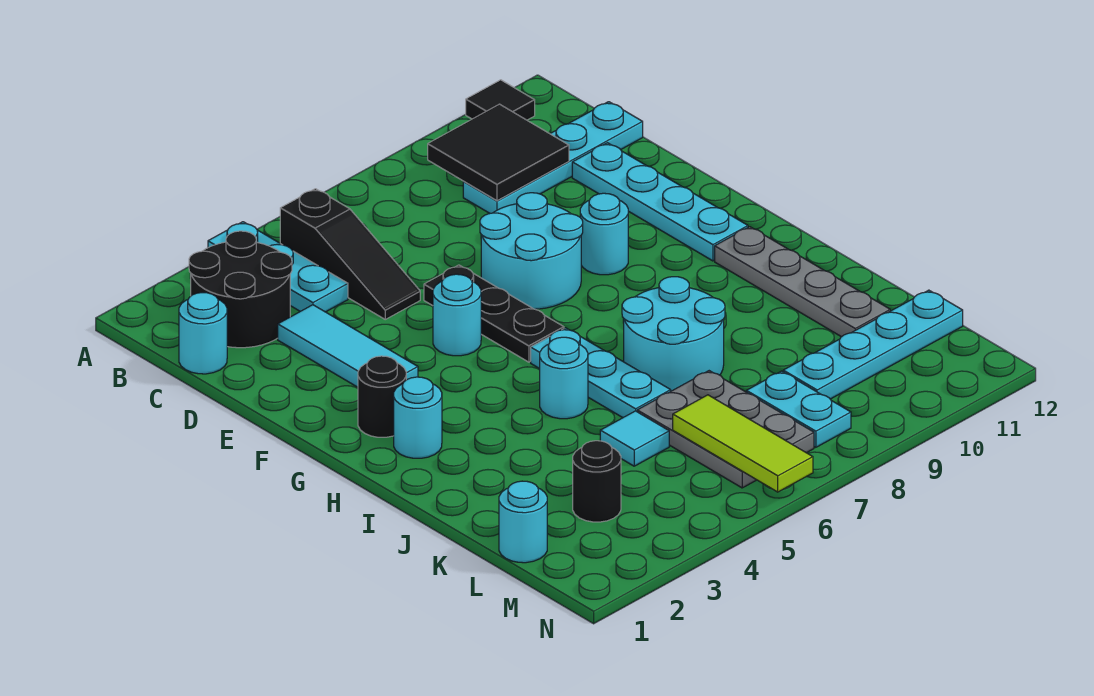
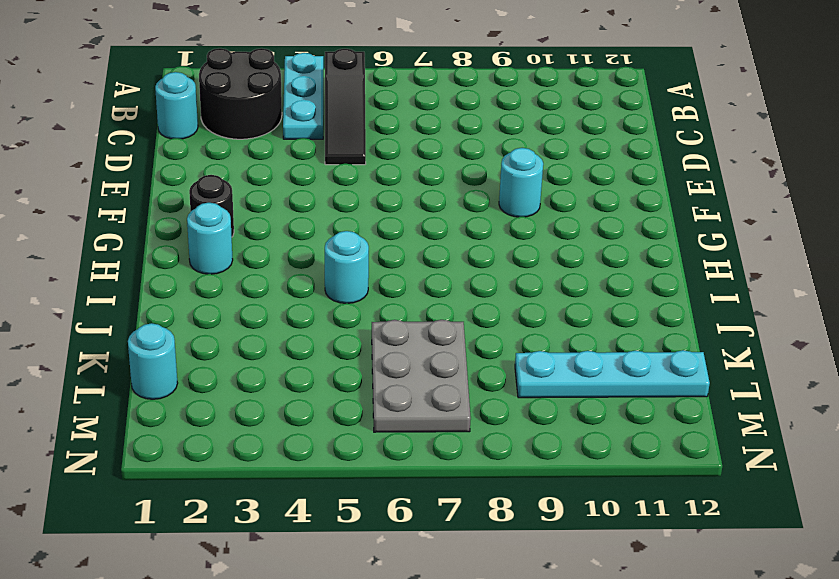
none -> black tile A11 level 1
none -> cyan plate C9:C12 level 1
none -> cyan tile D3:F3 level 1

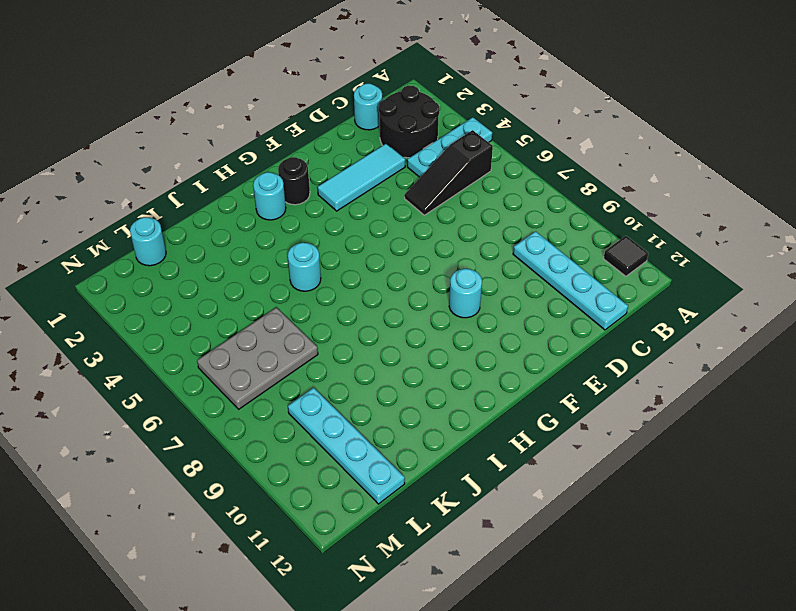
none -> cyan plate D11:G11 level 1
none -> black plate E6:G6 level 1
none -> cyan round brick E7:F8 level 1

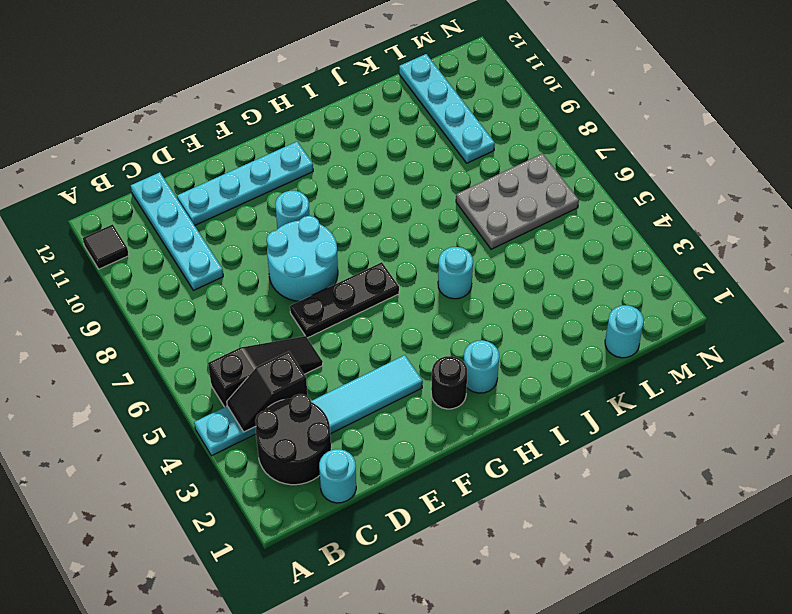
black slope B4:C4 level 2 top C -> none
none -> cyan round brick F5 level 1
none -> cyan plate H6:J6 level 1
none -> grey plate H11:K11 level 1

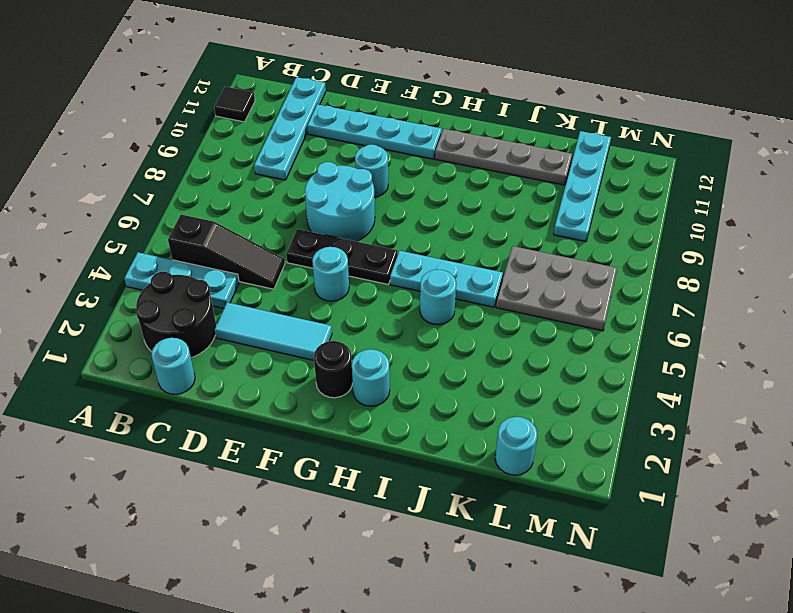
none -> cyan round brick I7:J8 level 1
none -> cyan tile K5 level 1
none -> black round brick L3 level 1

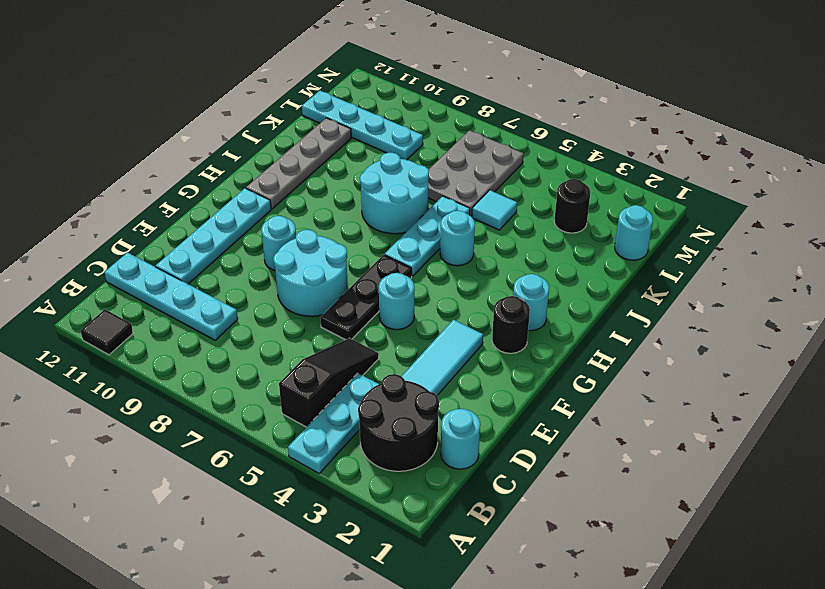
none -> cyan plate L8:M8 level 1
none -> black tile B9:C10 level 2
none -> lime tile L6:N6 level 2

